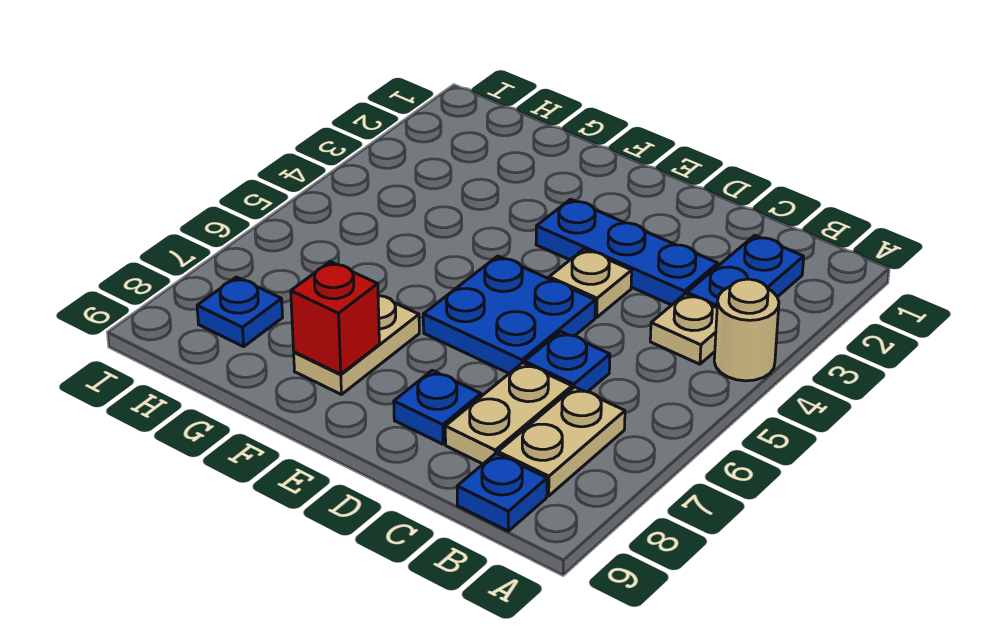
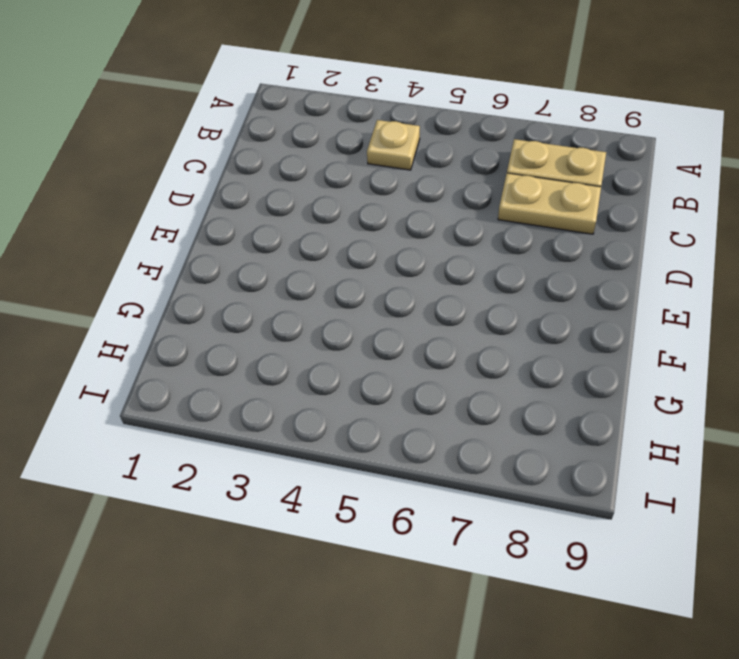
none -> tan round brick A4 level 1
none -> blue plate B2:B3 level 1
none -> blue plate B9 level 1

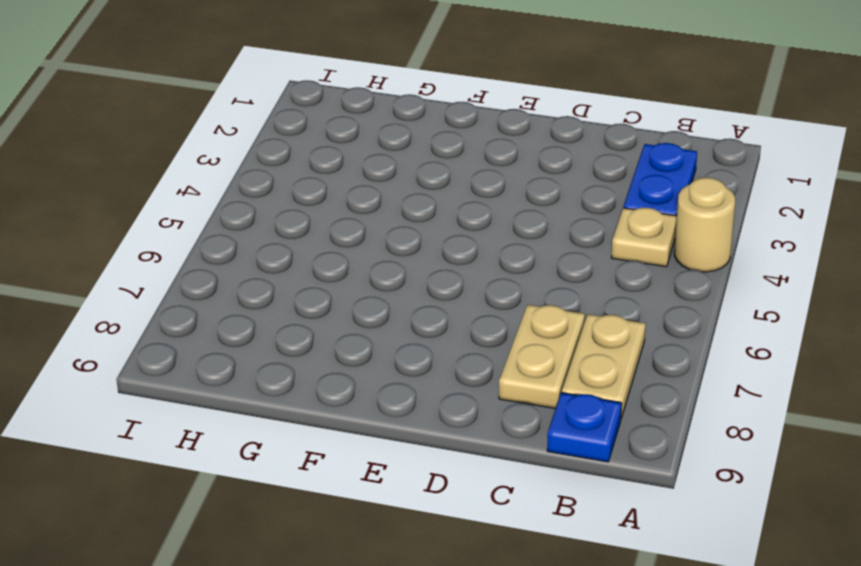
none -> blue plate C3:E3 level 1
none -> blue plate C6 level 1
none -> tan plate D4 level 1

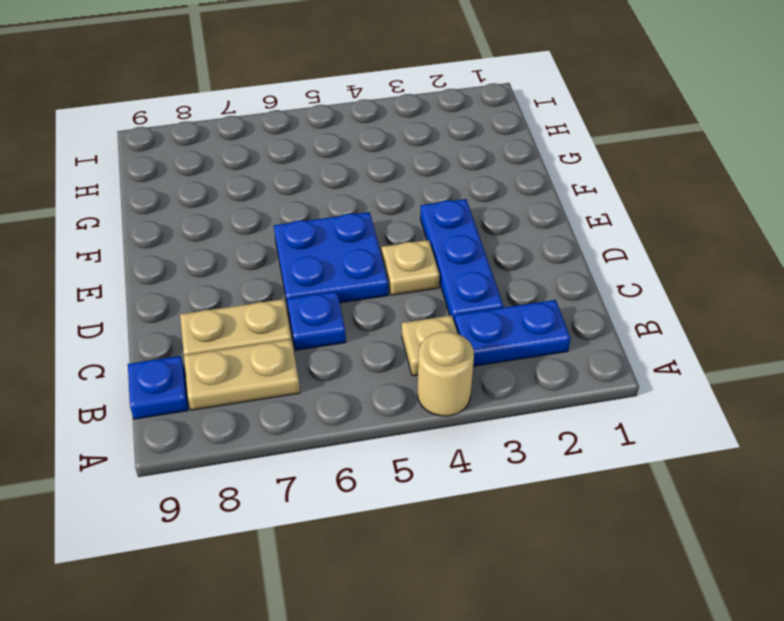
none -> blue plate D8 level 1
none -> tan plate F7:F8 level 1
none -> blue plate H8 level 1

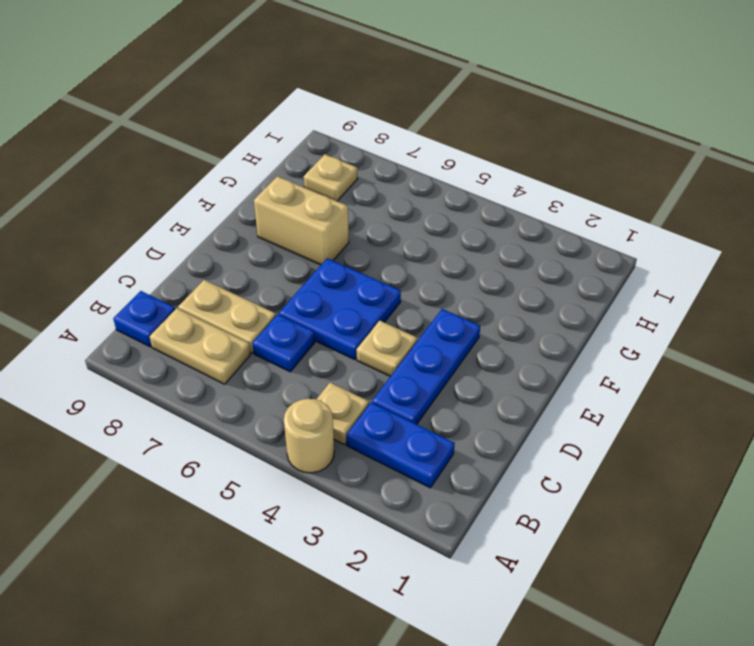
tan brick F7:F8 level 1 -> tan plate F7:F8 level 1
tan plate H8 level 1 -> blue plate H8 level 1
none -> blue plate D8 level 1
none -> red brick F8 level 2

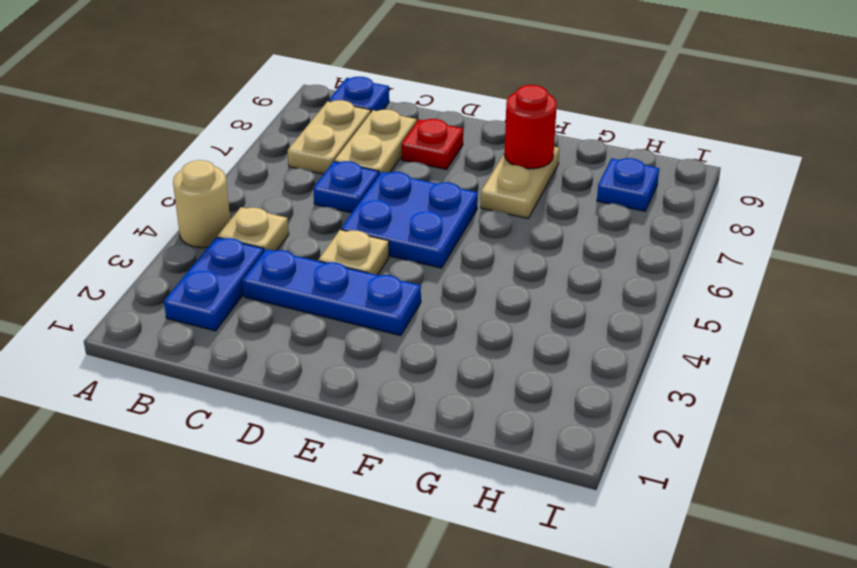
red plate D8 level 1 -> blue plate D8 level 1
red round brick F8 level 2 -> red brick F8 level 2

